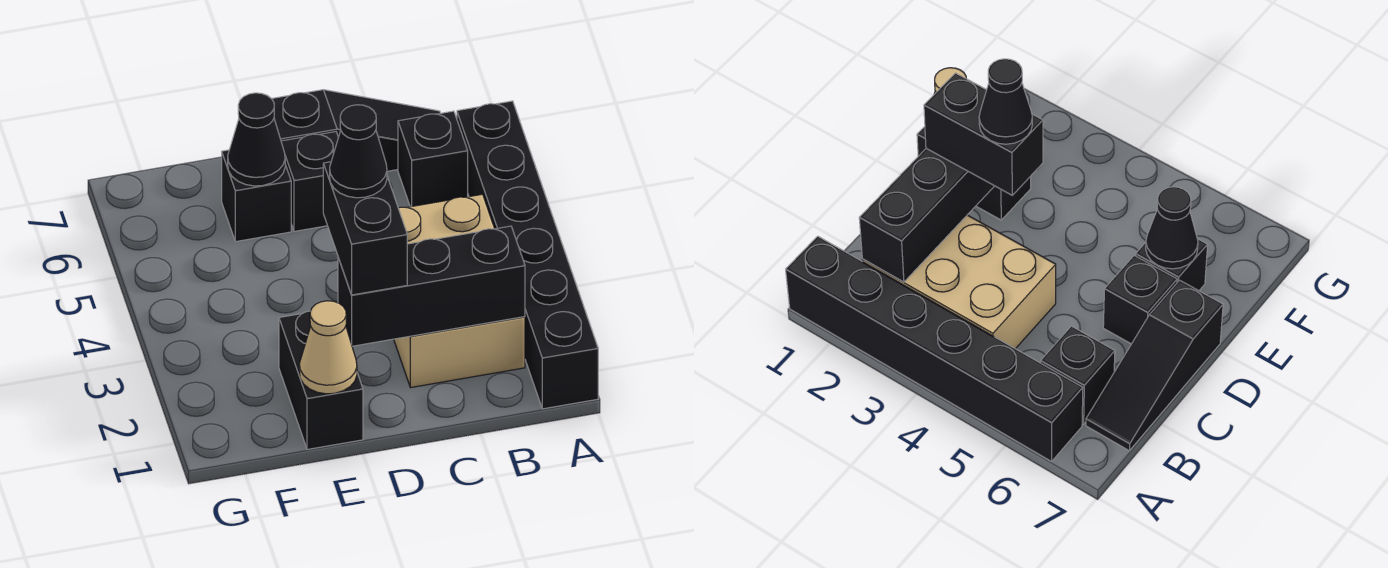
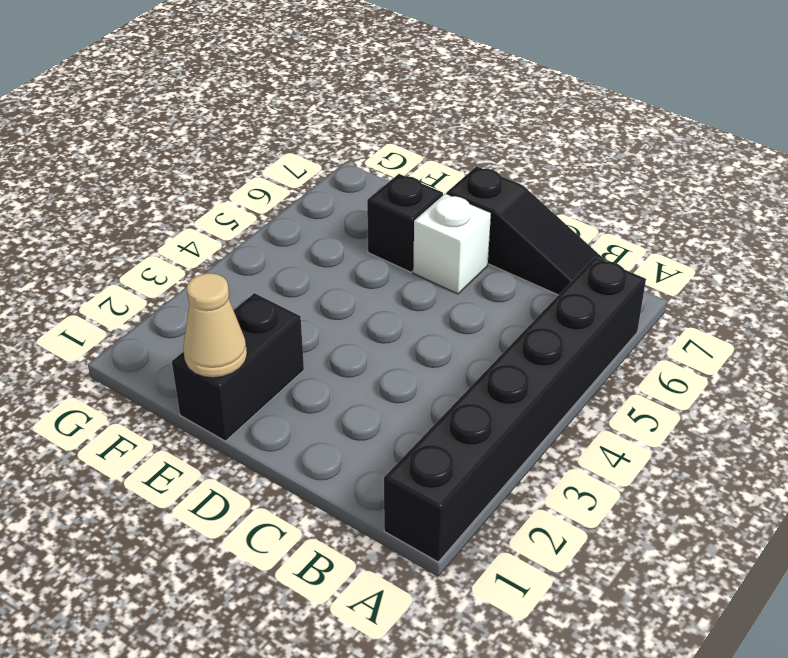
white brick D6 level 1 -> black brick D6 level 1
none -> tan brick B2:C4 level 1
none -> black brick B6 level 1
none -> black brick B2:D2 level 2

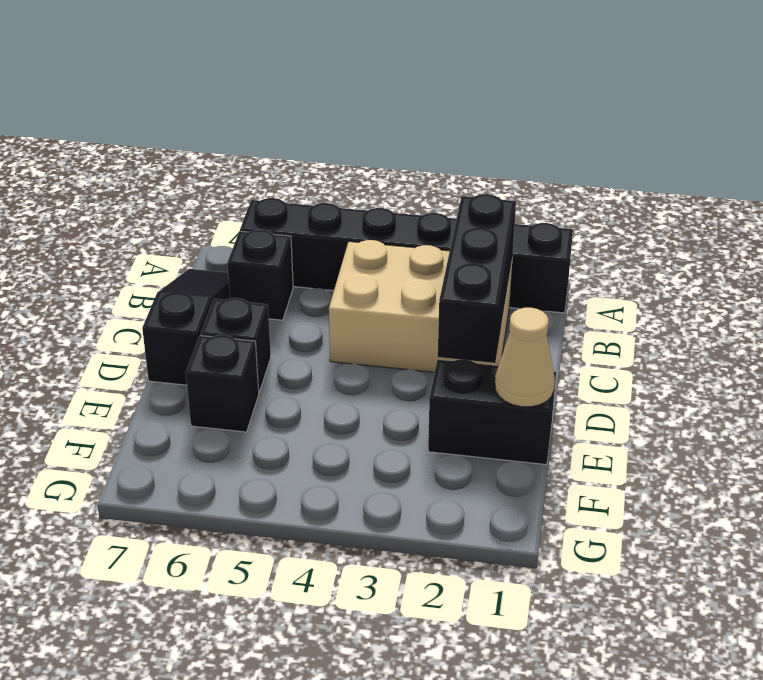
none -> black cone E6 level 2
none -> black brick D2:D3 level 3
none -> black cone D3 level 4

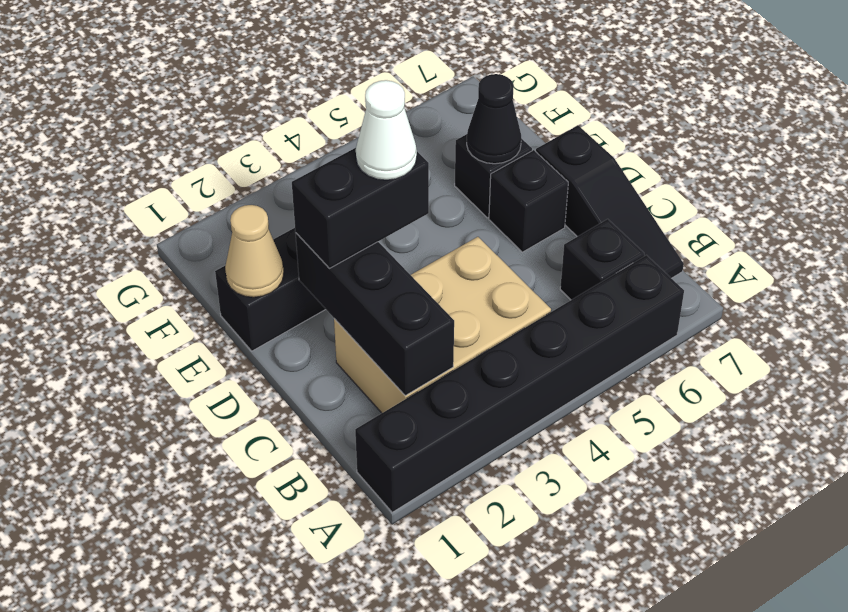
white cone D3 level 4 -> black cone D3 level 4

